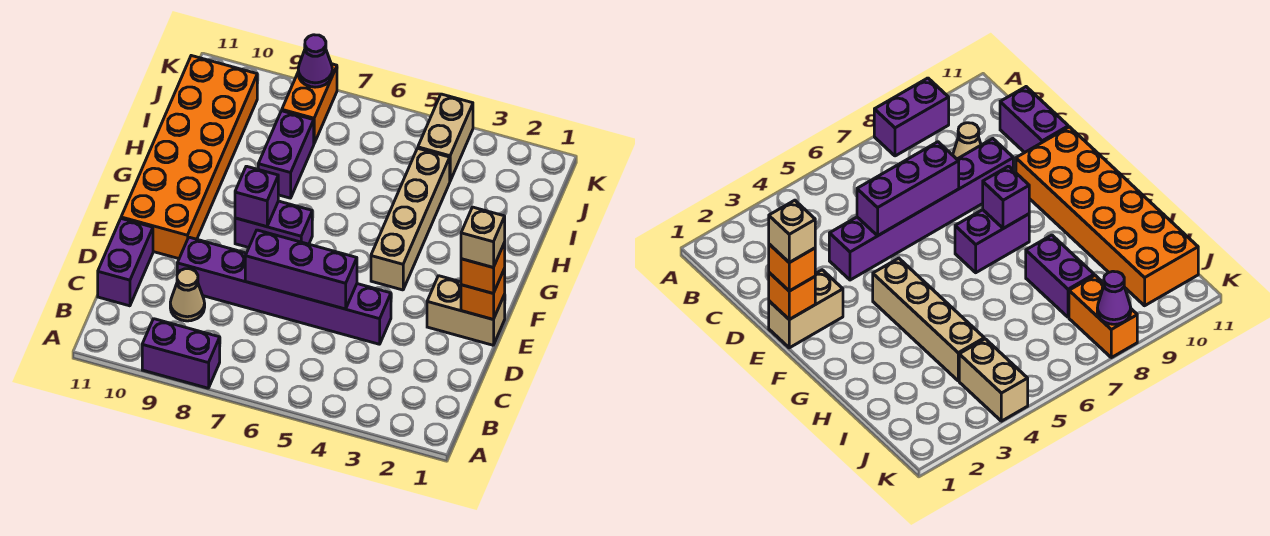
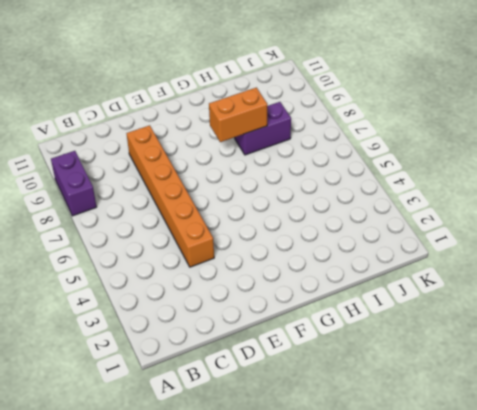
orange brick D4:D9 level 1 -> purple brick D4:D9 level 1
orange brick G8:H8 level 2 -> orange brick J8:K8 level 1
none -> tan cone C9 level 1
none -> purple brick C11:D11 level 1
none -> tan brick E1:E2 level 1

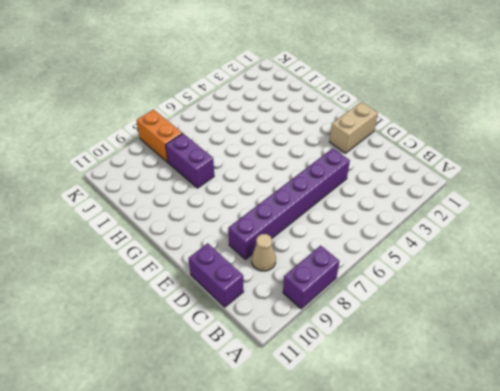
none -> orange brick E10:J11 level 1
none -> tan brick F4:I4 level 1
none -> purple brick F7:F8 level 1

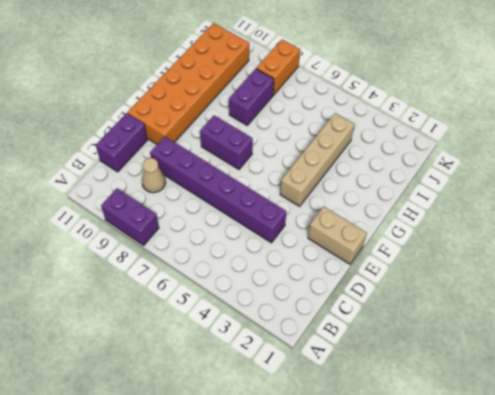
none -> tan brick J4:K4 level 1
none -> purple brick D5:D7 level 2
none -> orange brick E1 level 2

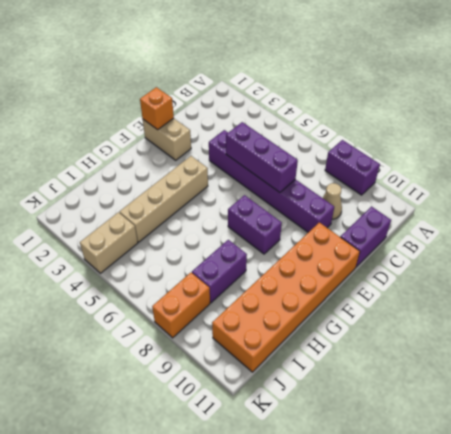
none -> purple brick F8 level 2
none -> purple cone K8 level 2
none -> orange brick E1 level 3

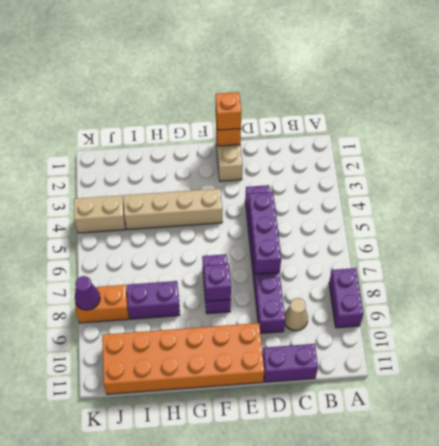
none -> tan brick E1 level 4

